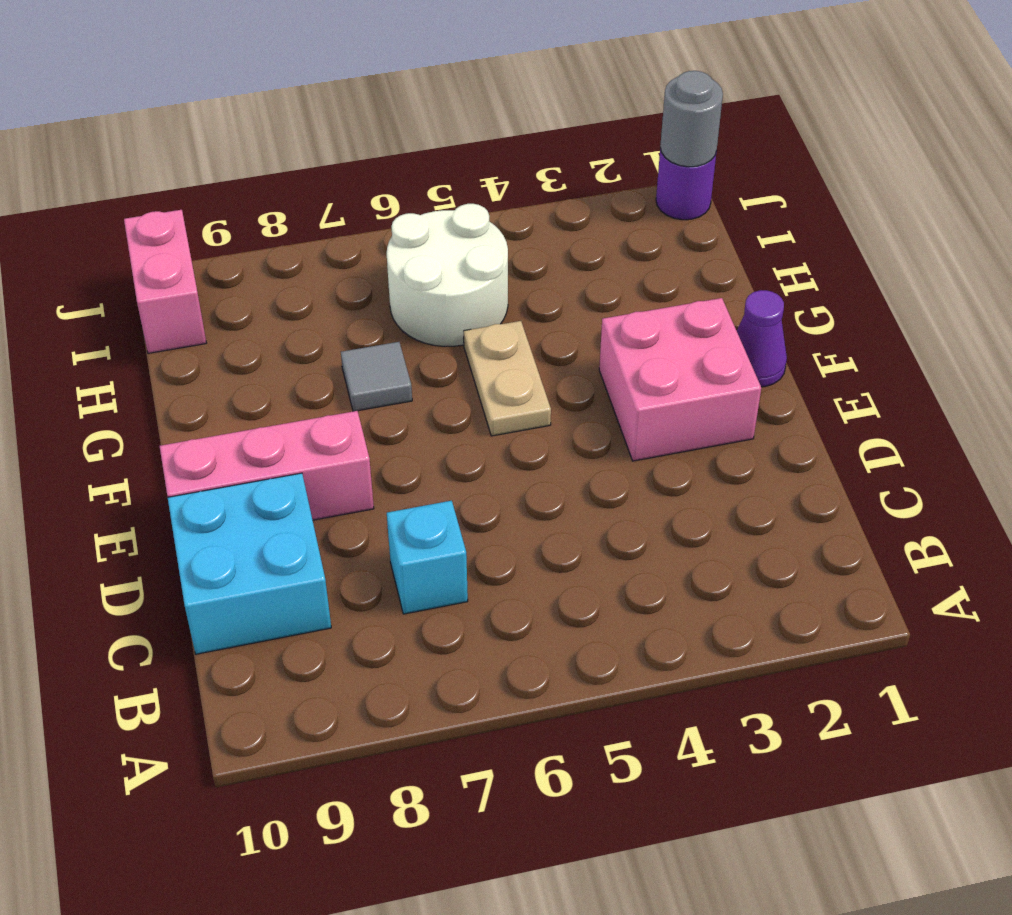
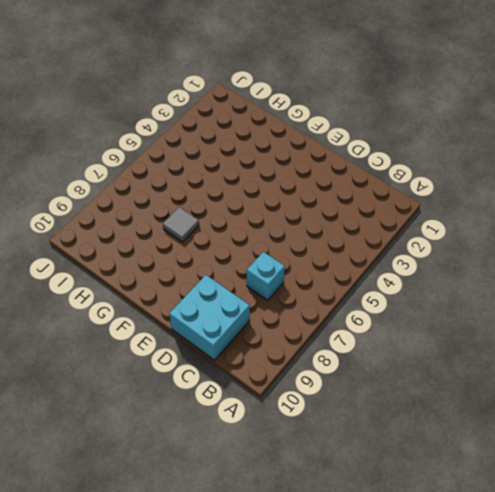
none -> pink brick E2:F3 level 1
none -> pink brick E8:E10 level 1

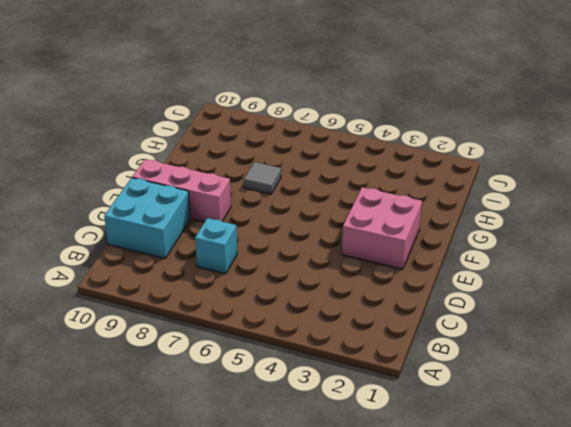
none -> purple cone F1 level 1
none -> tan plate F5:G5 level 1

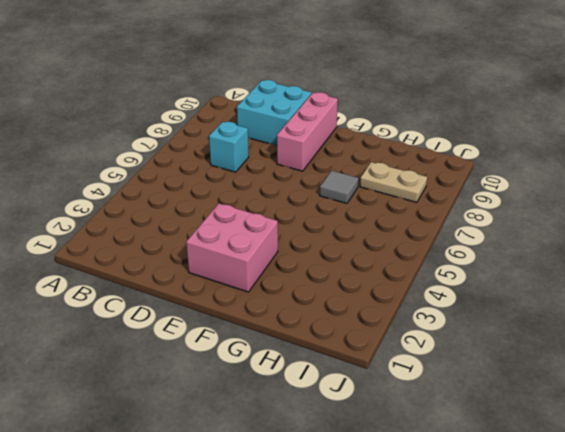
tan plate H8:I8 level 1 -> tan plate F5:G5 level 1
none -> purple cone F1 level 1
none -> white round brick H5:I6 level 1

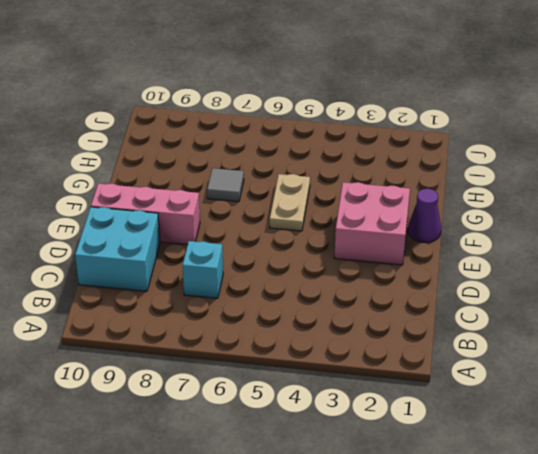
none -> white round brick H5:I6 level 1
none -> pink brick I10:J10 level 1

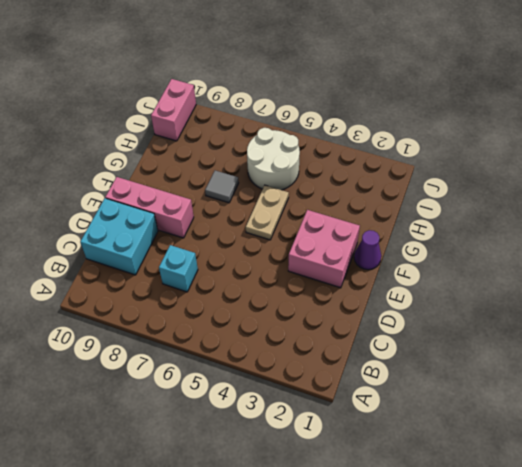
none -> purple round brick J1 level 1
none -> grey round brick J1 level 2

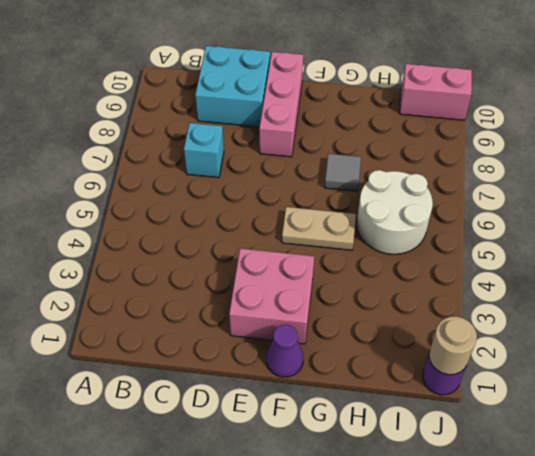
tan round brick J1 level 2 -> grey round brick J1 level 2

